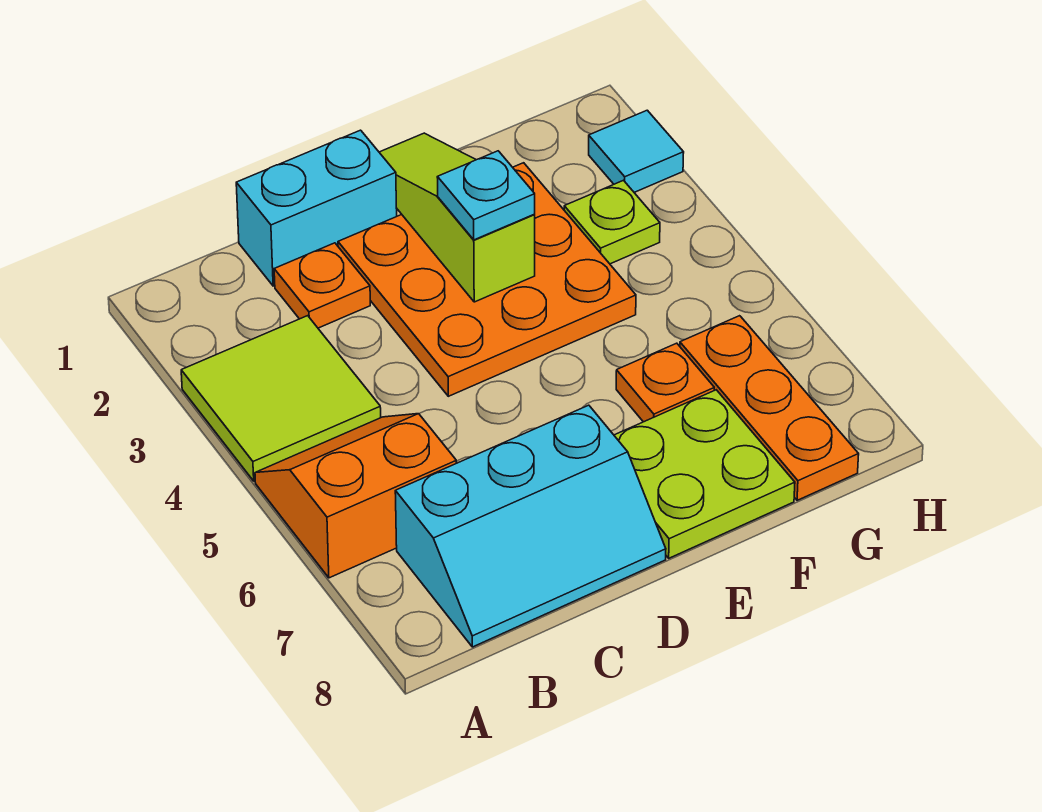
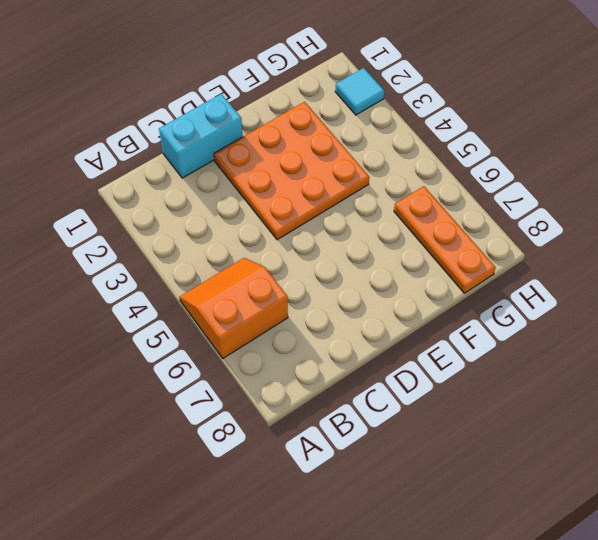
none -> lime tile A3:B4 level 1
none -> cyan slope B7:D8 level 1 top 7
none -> orange plate C2 level 1

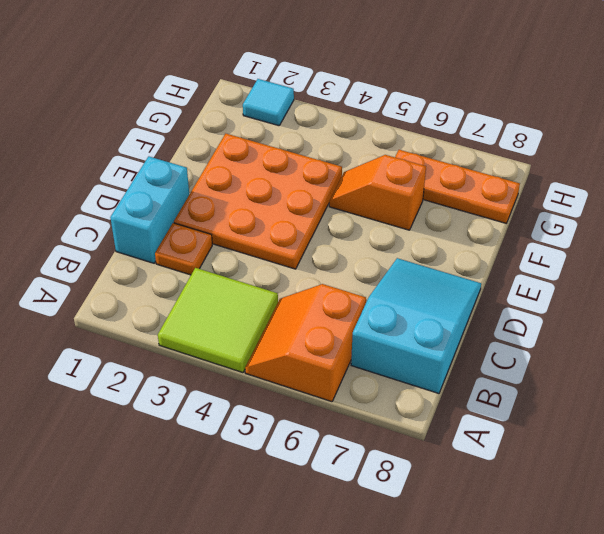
cyan slope B7:D8 level 1 top B -> cyan slope B7:D8 level 1 top 7
orange slope F5:F6 level 1 top 6 -> orange plate F6 level 1
none -> lime plate E7:F8 level 1
none -> lime plate G3 level 1
none -> lime slope E1:E3 level 2 top 3

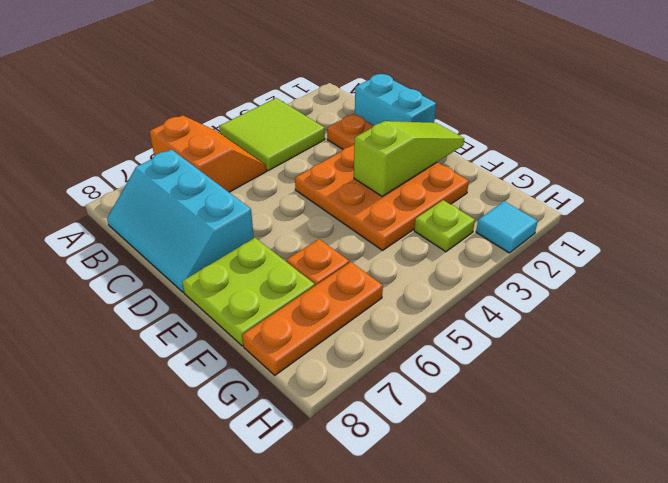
none -> cyan plate E3 level 3

